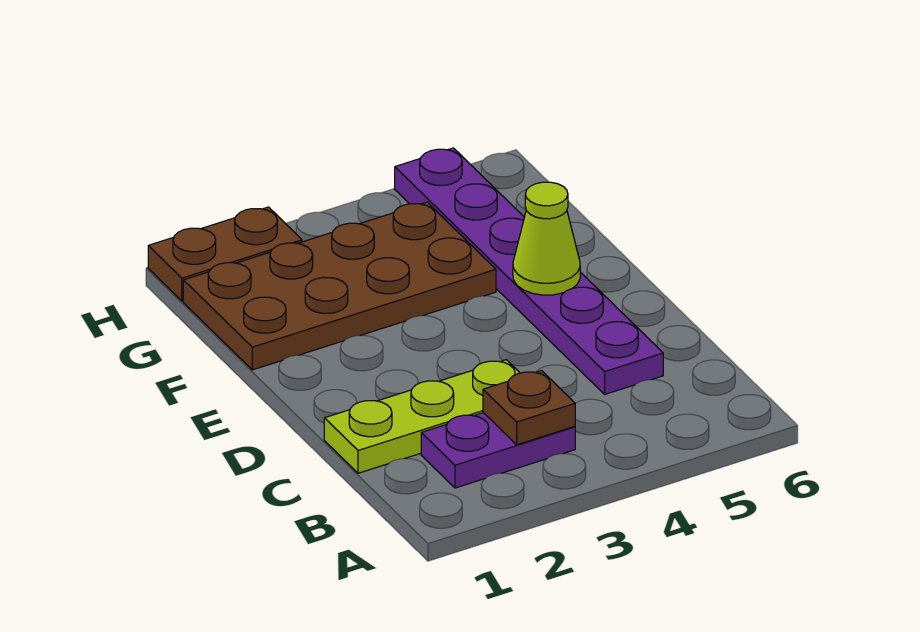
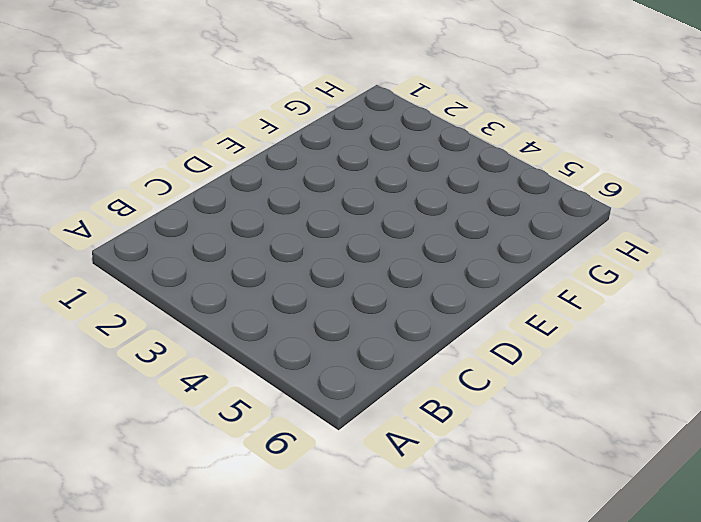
none -> purple plate B2:B3 level 1
none -> lime plate C1:C3 level 1

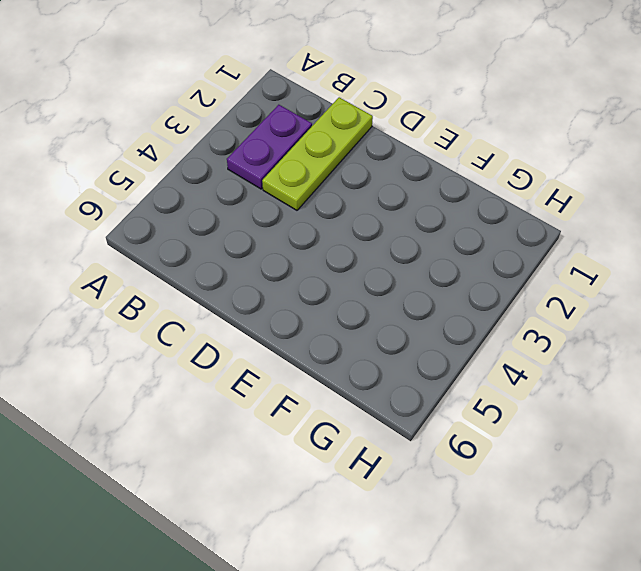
none -> purple plate C5:H5 level 1
none -> brown plate F1:G4 level 1

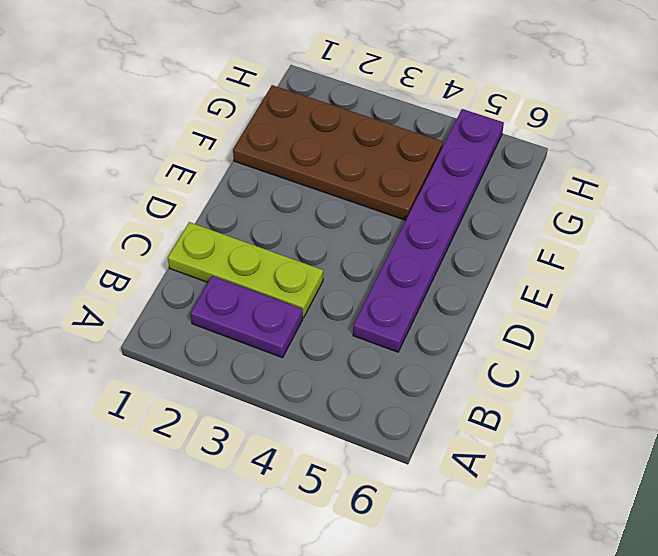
none -> brown plate H1:H2 level 1
none -> brown plate B3 level 2

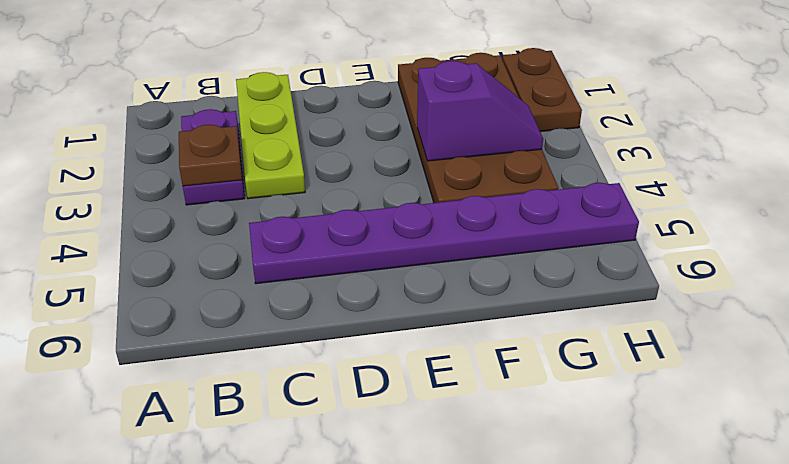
purple slope F3:G3 level 2 top F -> none
none -> lime cone E5 level 2

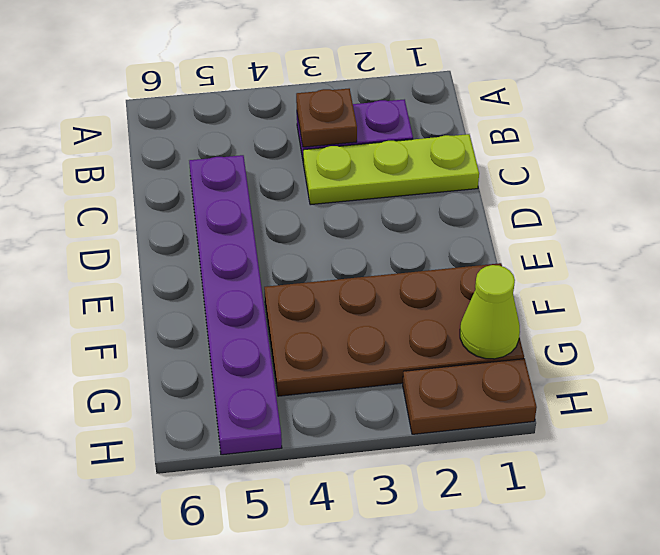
lime cone G1 level 2 -> lime cone E5 level 2

